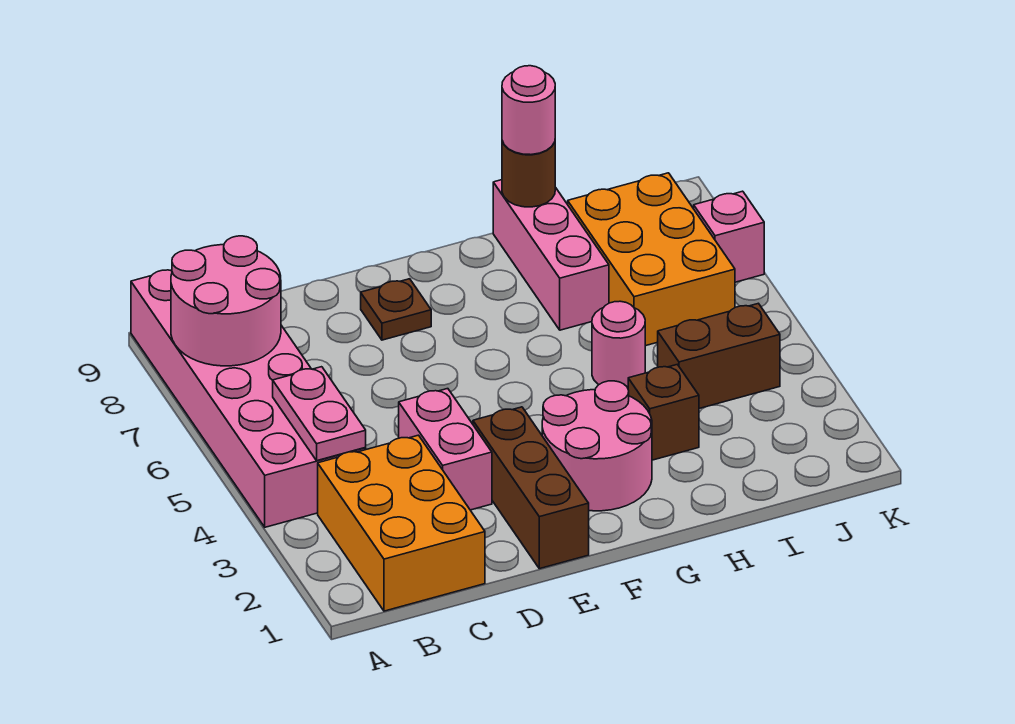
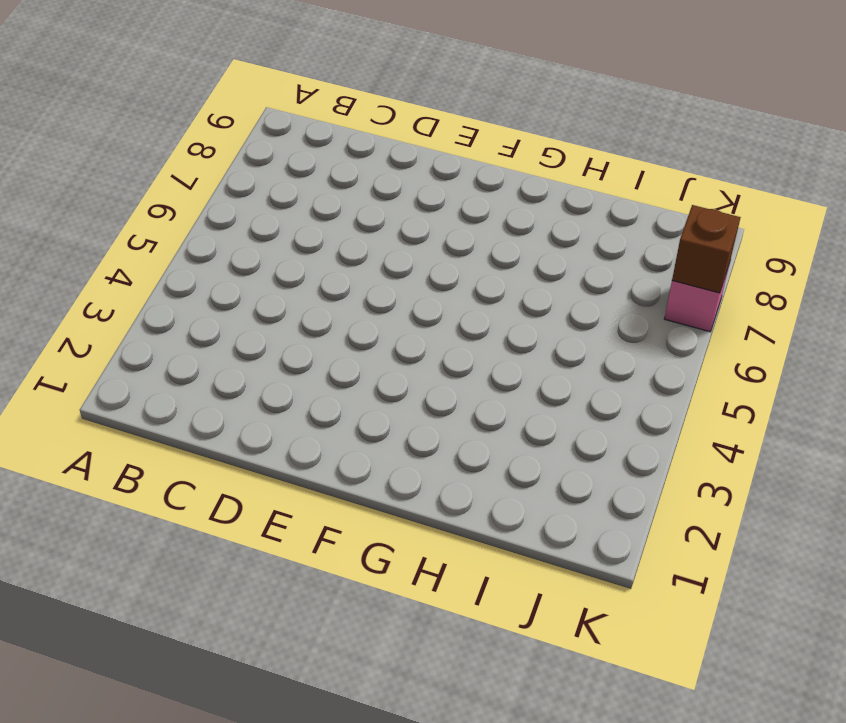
brown brick K7 level 2 -> brown brick H3 level 1
none -> pink brick A4:B9 level 1
none -> orange brick B1:C3 level 1
none -> pink brick D3:D4 level 1

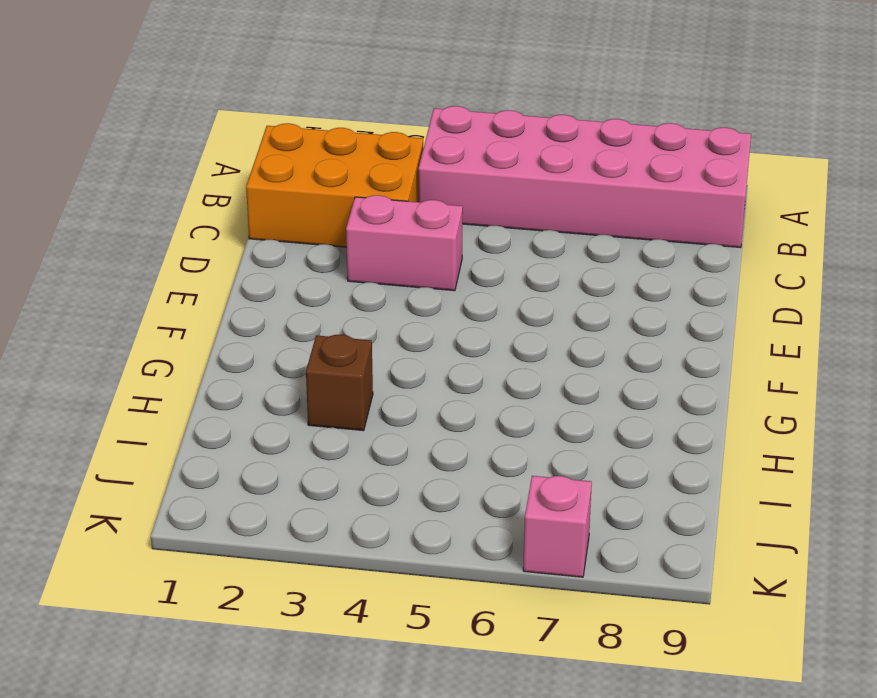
none -> brown brick E1:E3 level 1
none -> brown plate E8 level 1
none -> pink round brick F2:G3 level 1

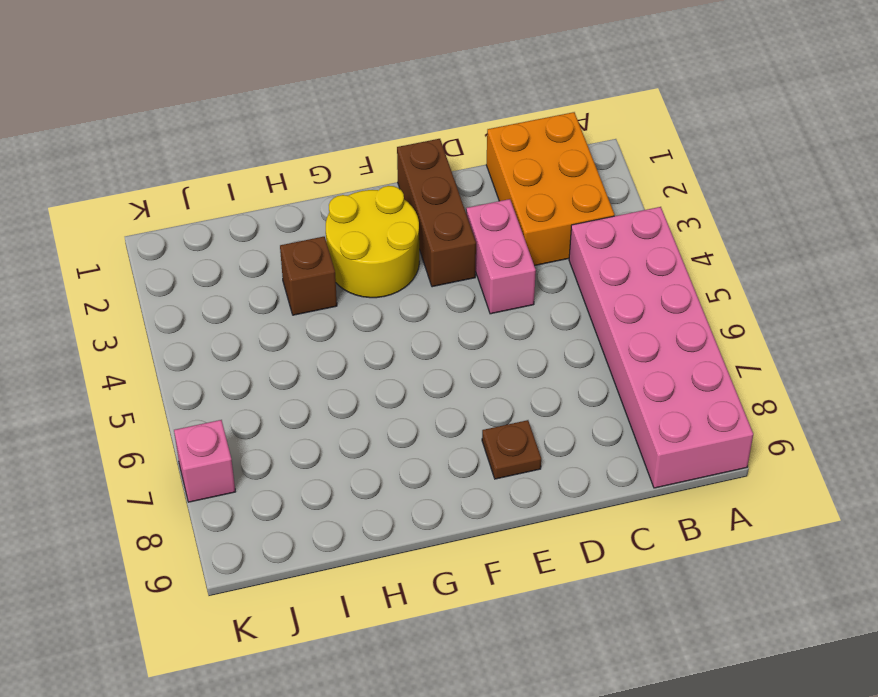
yellow round brick F2:G3 level 1 -> pink round brick F2:G3 level 1
none -> pink round brick H5 level 1
none -> pink brick H7:H9 level 1
none -> brown brick I4:J4 level 1

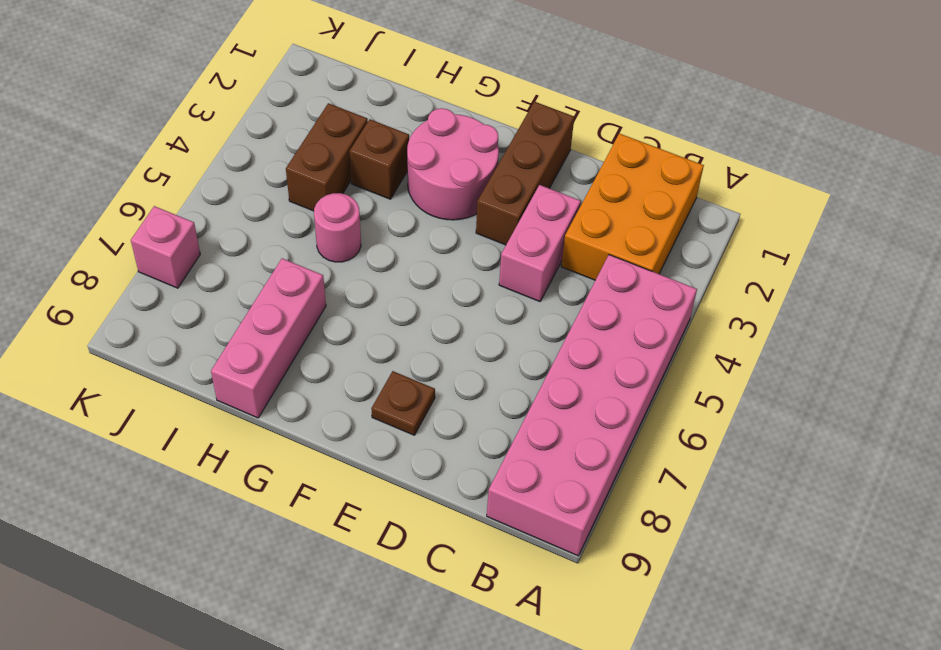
brown brick I3:I4 level 1 -> brown brick I4:J4 level 1
none -> orange brick I6:J8 level 1
none -> pink round brick A7:B8 level 2
none -> pink plate B4:B5 level 2

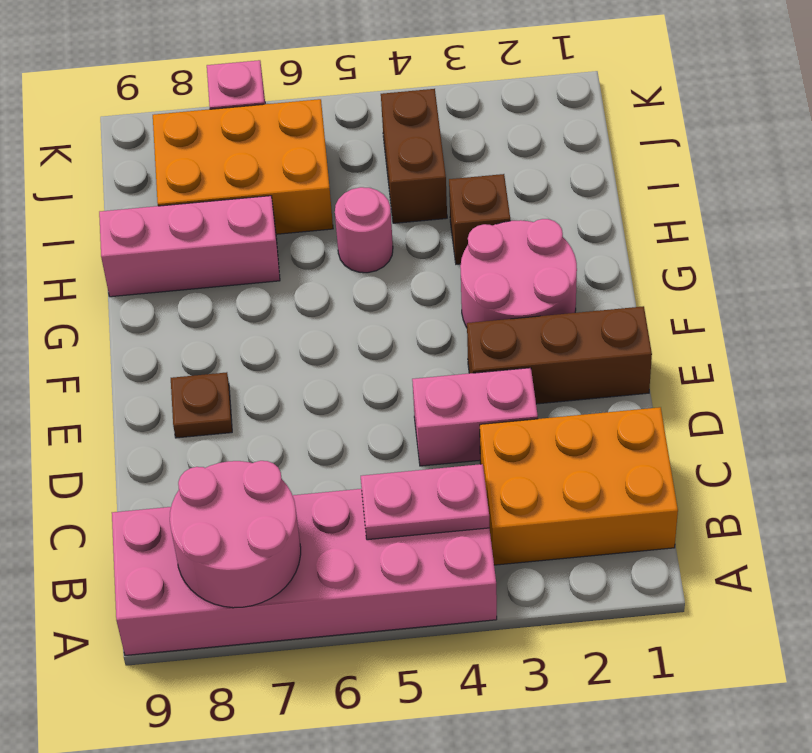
none -> brown round brick H9 level 2
none -> pink round brick H9 level 3

